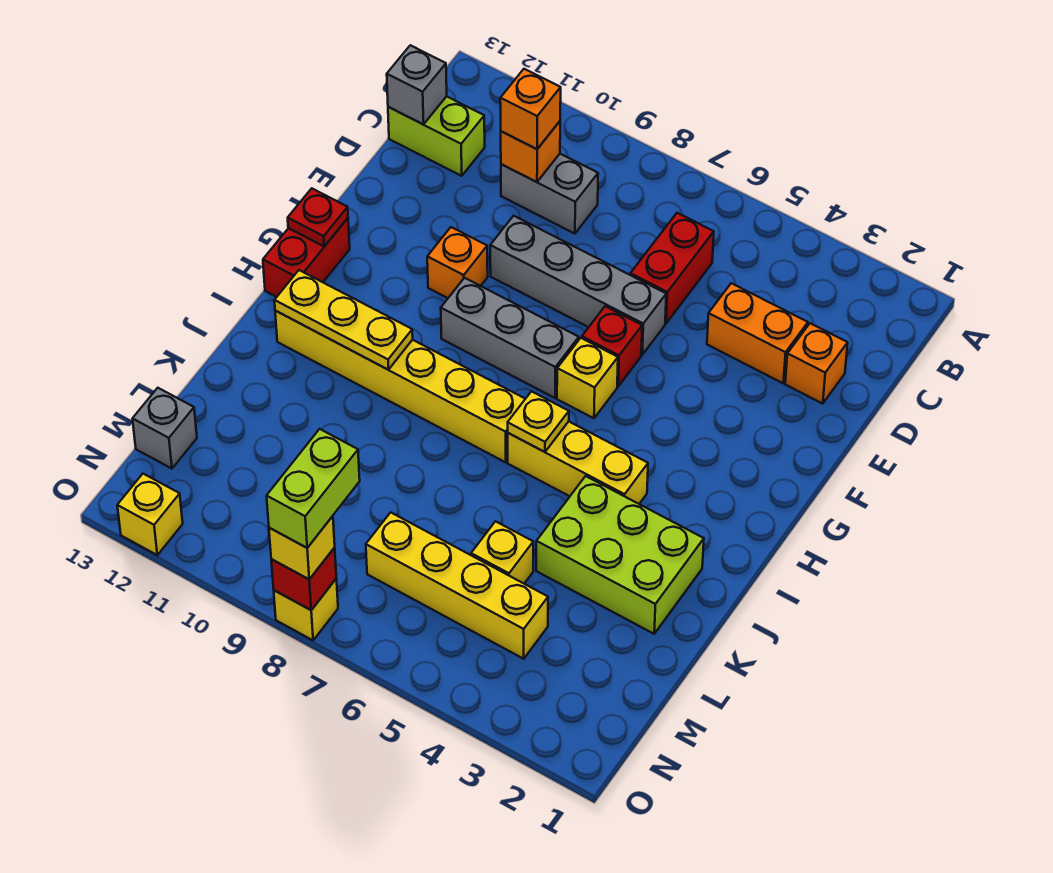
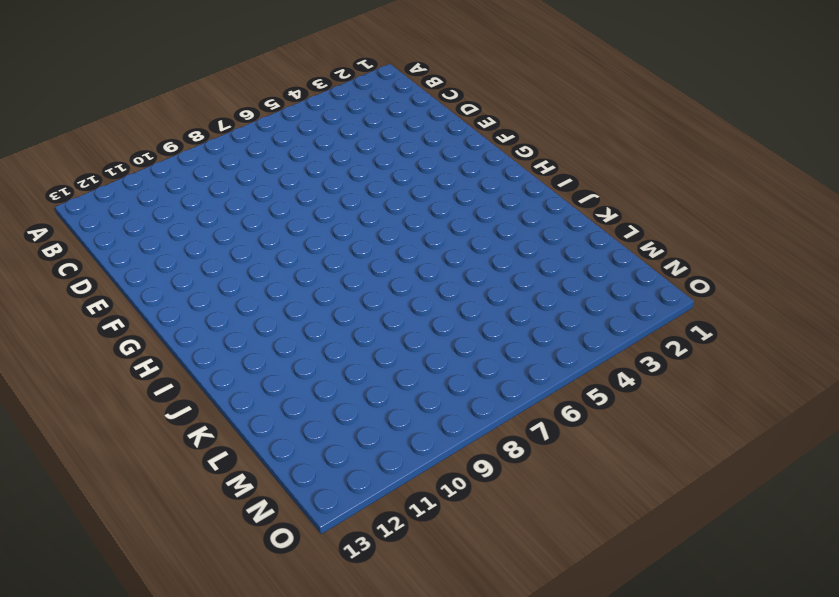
none -> red brick C6:D6 level 1
none -> grey brick C9:C10 level 1
none -> lime brick C12:C13 level 1

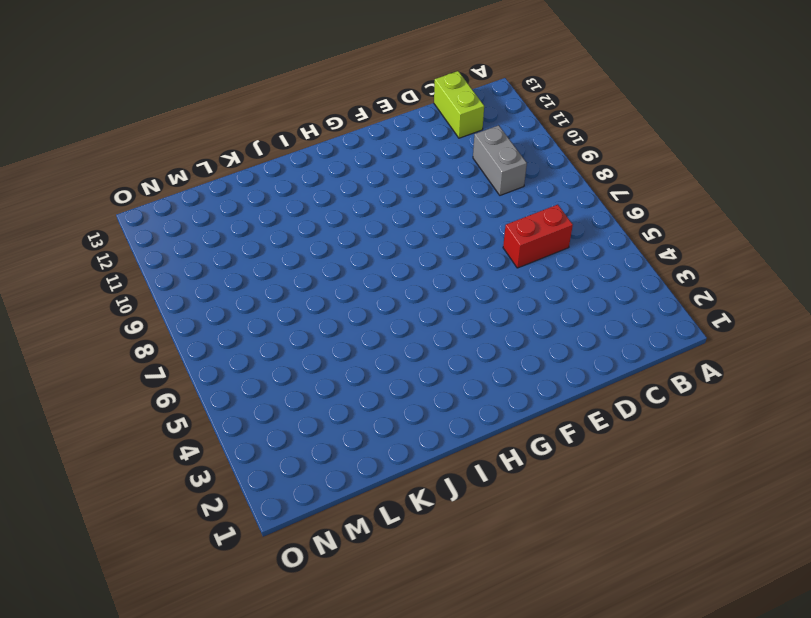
none -> orange brick D2 level 1
none -> orange brick D3:D4 level 1
none -> grey brick E6:E9 level 1

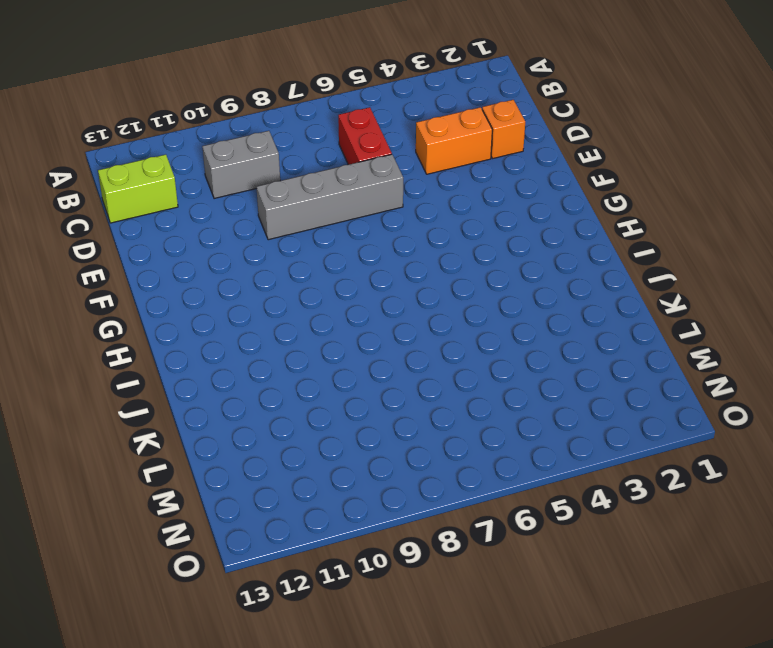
none -> red brick F6 level 1
none -> orange brick F10 level 1
none -> yellow brick G6 level 1

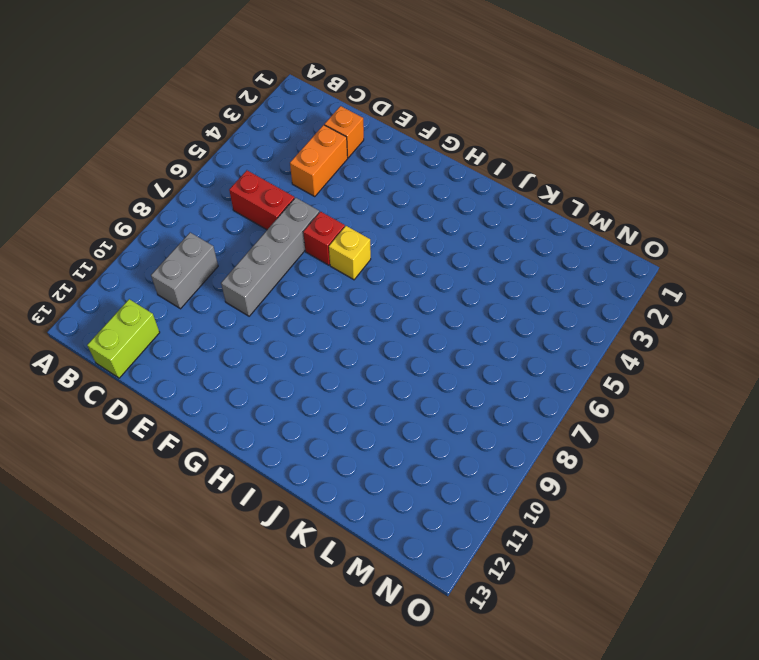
none -> orange brick F10 level 1
none -> grey brick G7:G9 level 1
none -> red brick G13:H13 level 1

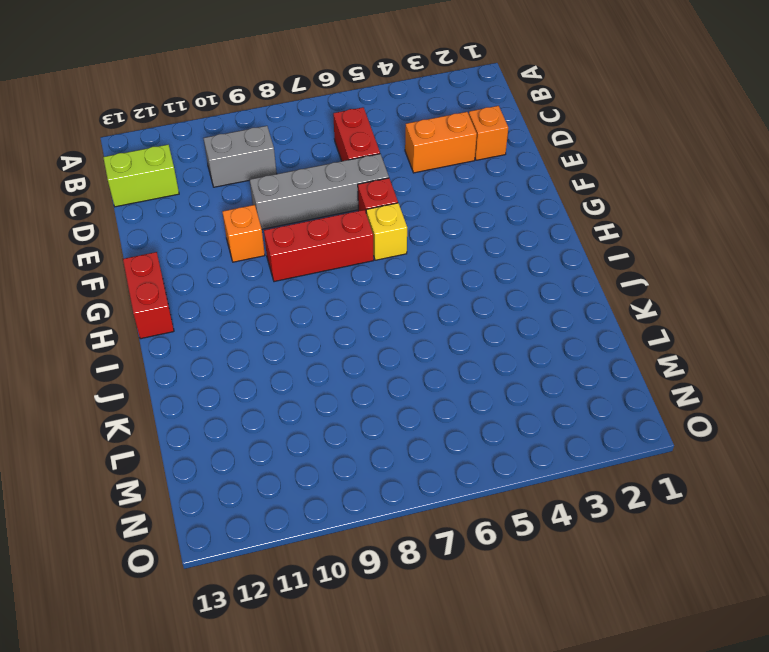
red brick G7:G9 level 1 -> grey brick G7:G9 level 1
none -> yellow brick I4:I6 level 1
none -> yellow brick I7:I12 level 1
none -> lime brick J2:K4 level 1

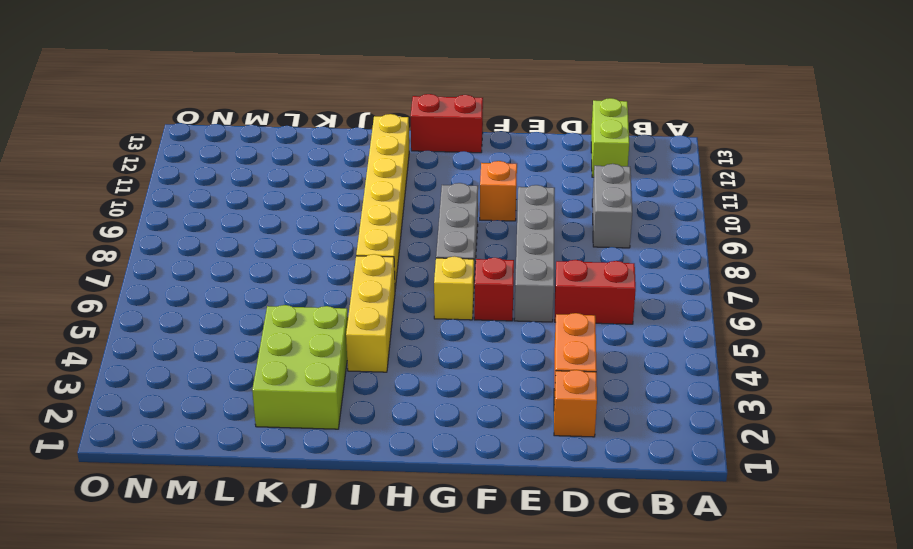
none -> yellow brick L5 level 1
none -> yellow brick M4:M7 level 1
none -> grey brick M13 level 1

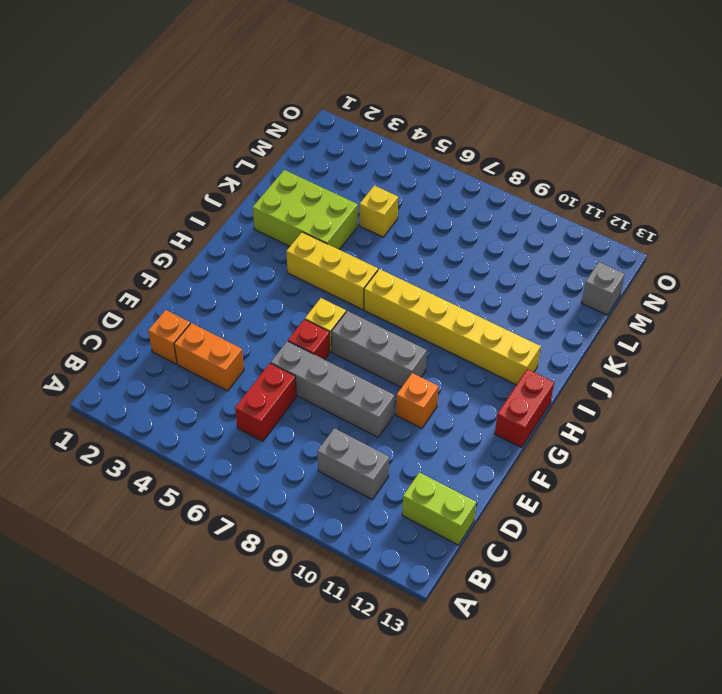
none -> yellow brick M4:M7 level 1
none -> yellow brick O8 level 1
none -> yellow brick O12 level 1

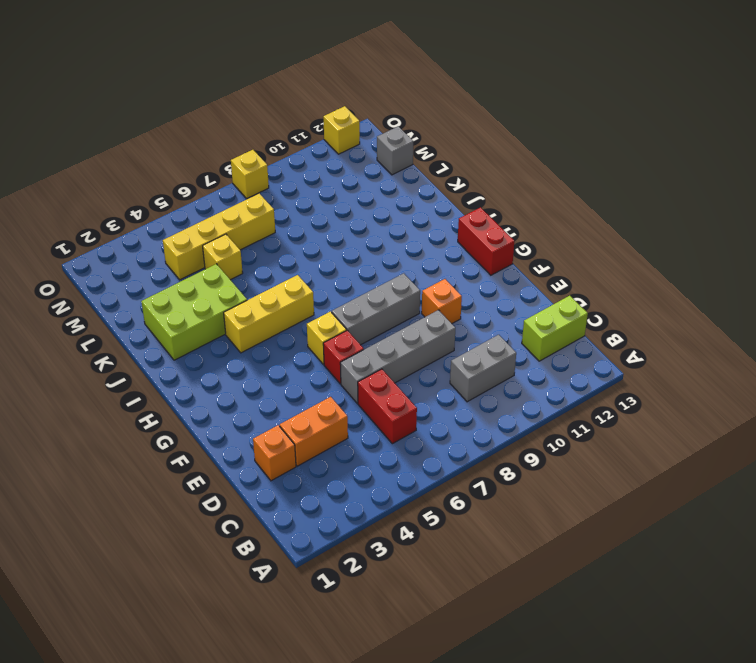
none -> yellow brick I7:I12 level 1
none -> orange brick C10 level 2
none -> grey brick C13 level 2

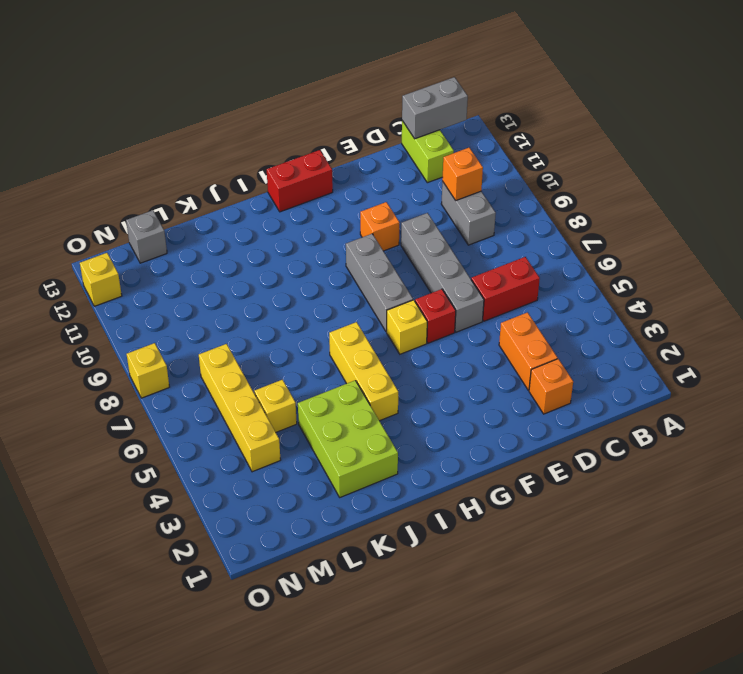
grey brick B13:C13 level 2 -> grey brick C13 level 2
none -> yellow brick I7:I12 level 1
none -> red plate G13 level 2
none -> yellow plate I6 level 2

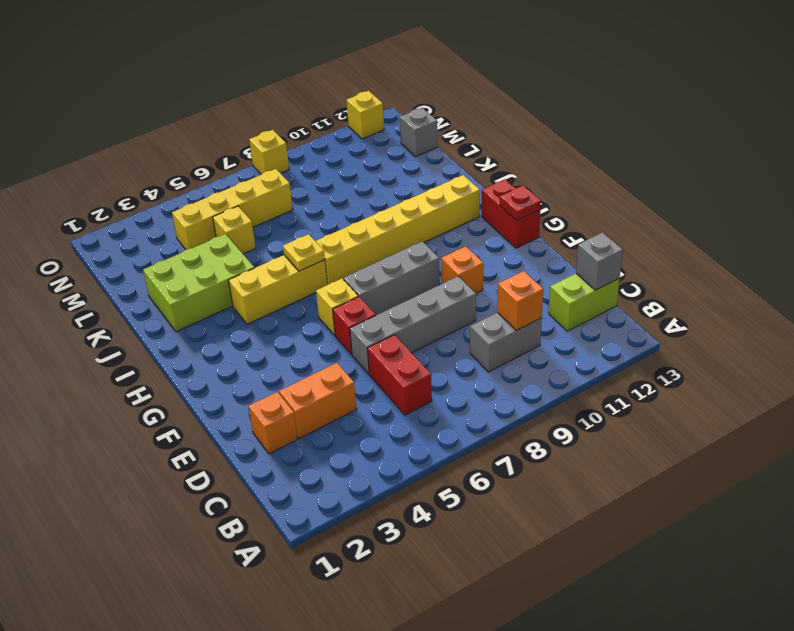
none -> yellow plate I10:I12 level 2
none -> red brick O8 level 2
none -> orange brick C10 level 3

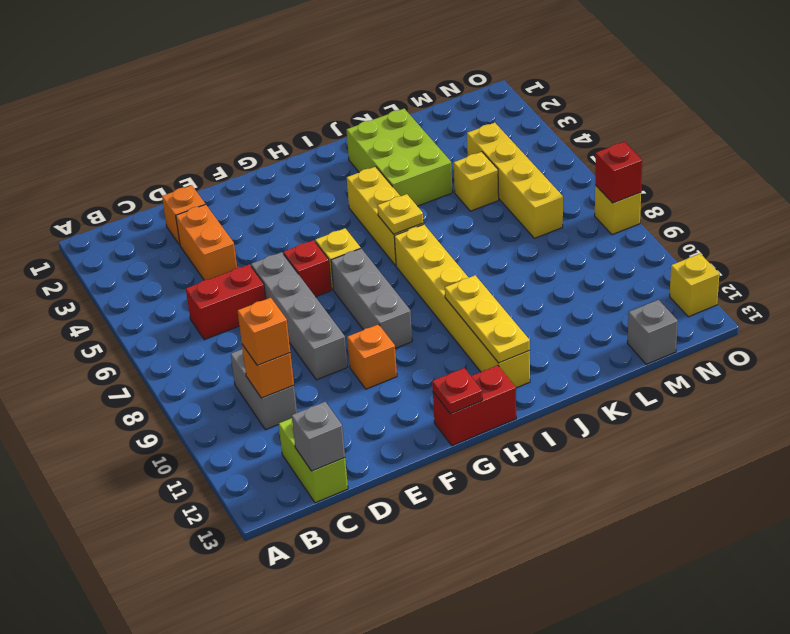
none -> yellow brick O8 level 3
none -> lime brick N8:O8 level 4

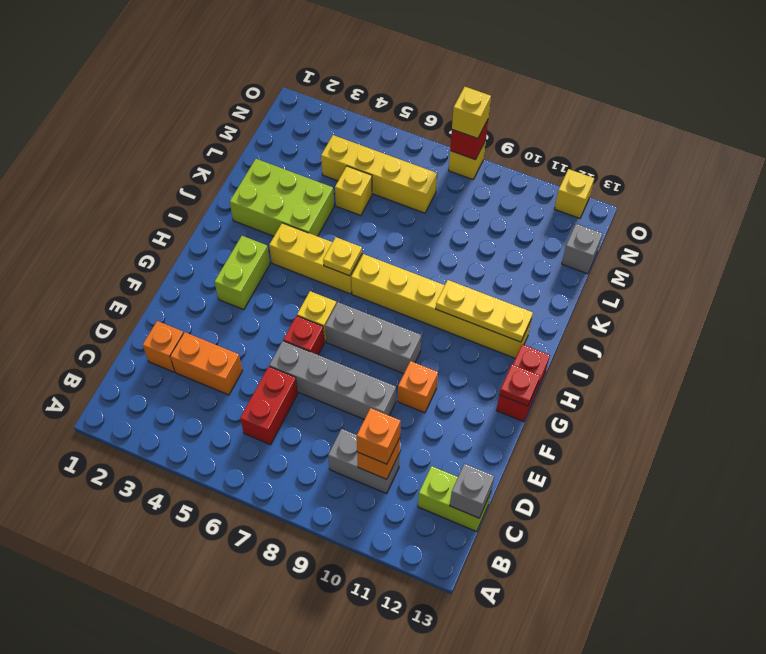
lime brick G3:H3 level 1 -> lime brick N8:O8 level 4

